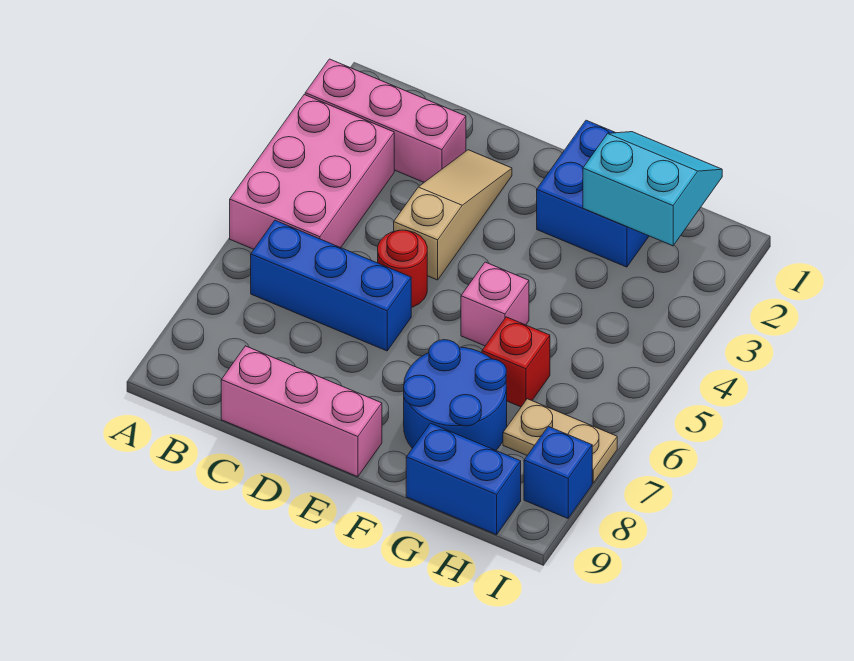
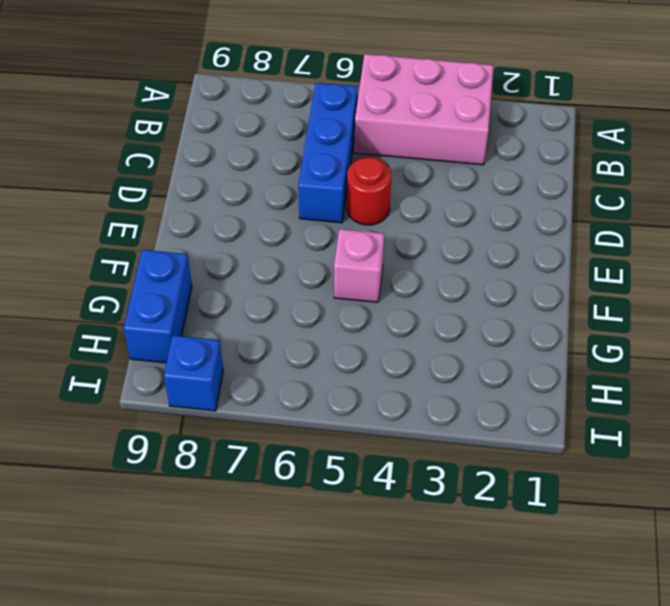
none -> pink brick A2:C2 level 1
none -> pink brick C9:E9 level 1
none -> tan slope D2:D4 level 1 top 4

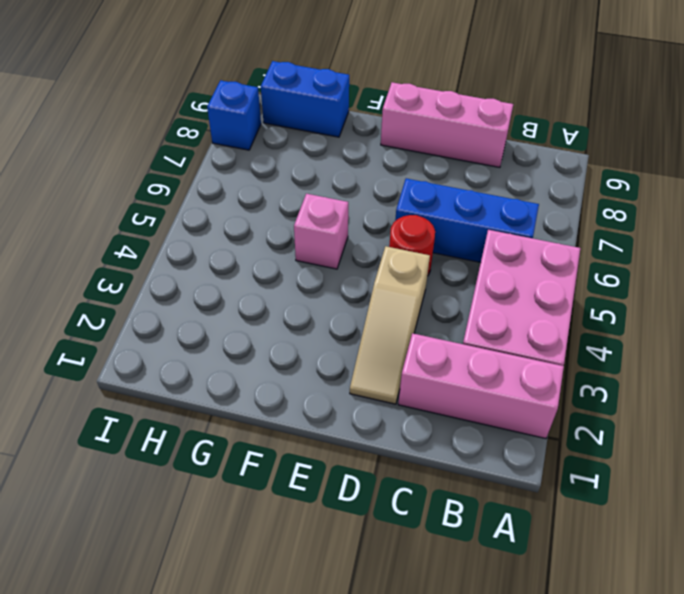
none -> blue brick F1:G2 level 1
none -> blue round brick F7:G8 level 1
none -> red brick G6 level 1

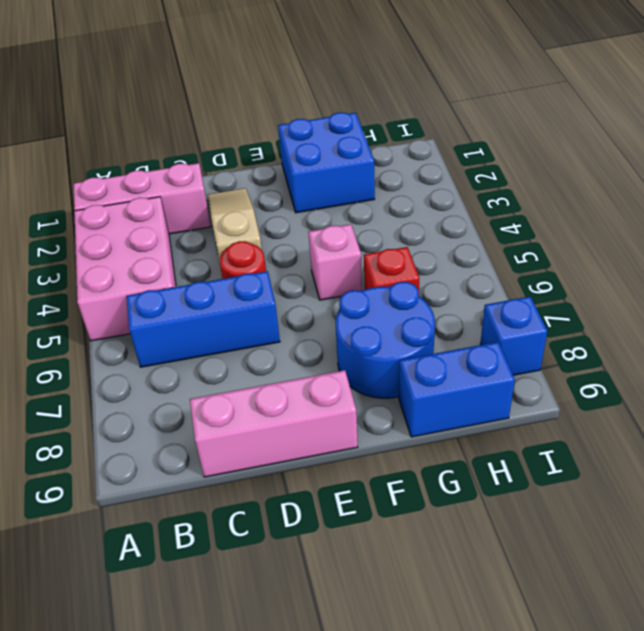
none -> tan plate H7:I7 level 1
none -> cyan slope G1:H2 level 2 top 2

